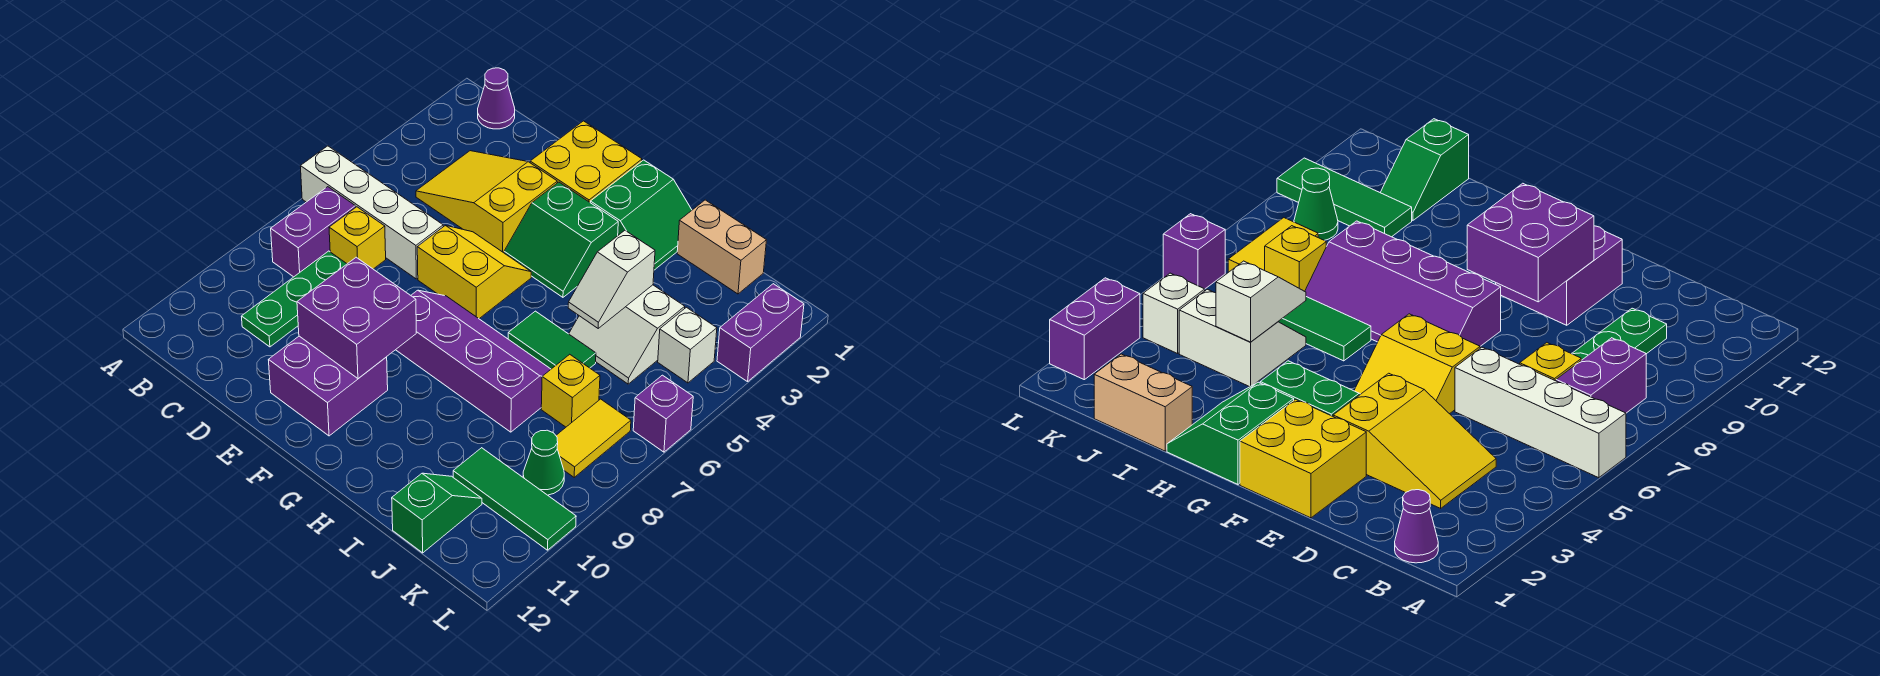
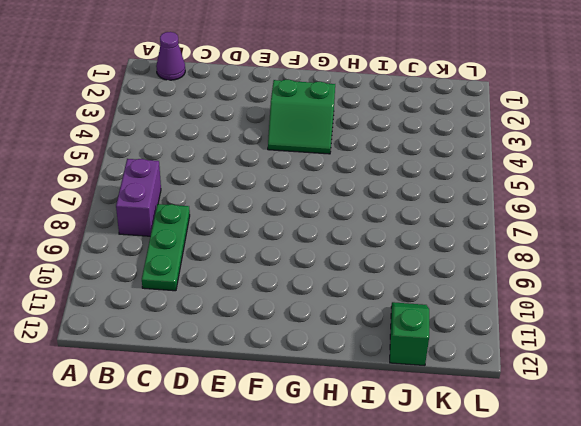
none -> white brick A6:D6 level 1
none -> yellow slope C3:E4 level 1 top E
none -> yellow brick C7 level 1

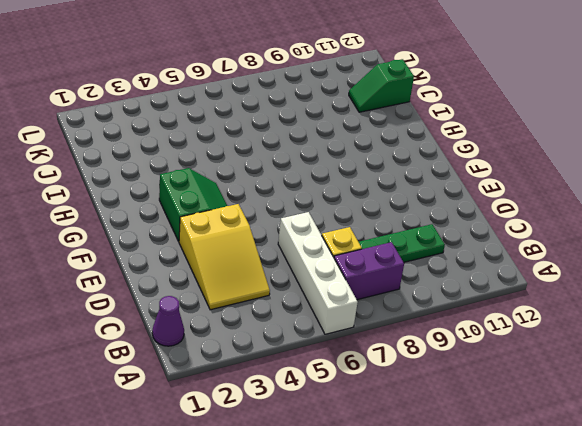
none -> yellow brick E1:F2 level 1
none -> yellow slope E5:F6 level 1 top 6
none -> purple brick E10:F11 level 1

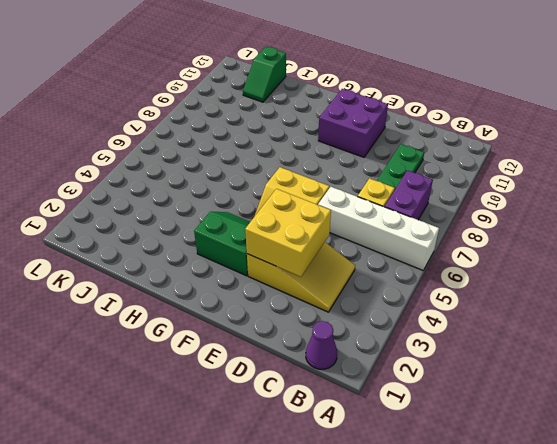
yellow brick D3:E4 level 2 -> yellow brick E1:F2 level 1
none -> purple slope F7:I8 level 1 top 8
none -> green slope G1:H2 level 1 top G
none -> green tile H6:I6 level 1

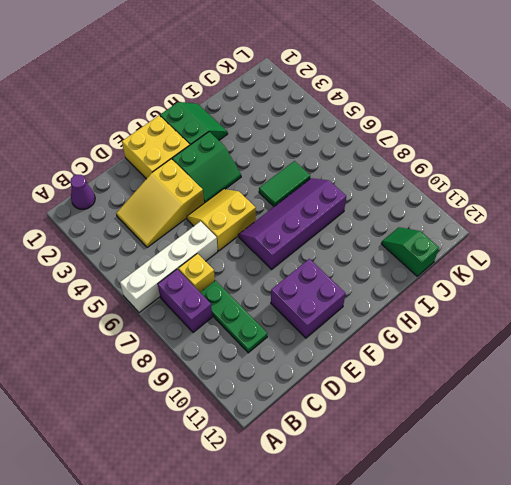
none -> tan brick I1:J1 level 1
none -> white slope I4:J5 level 1 top 4
none -> yellow brick J7 level 1

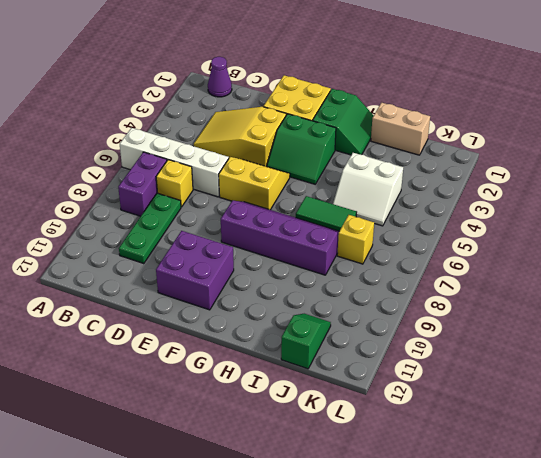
none -> green tile J10:L10 level 1
none -> white brick K4 level 1
none -> yellow tile K7:K8 level 1

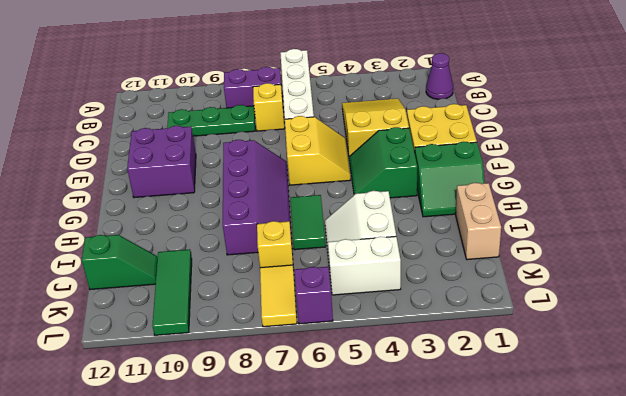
white brick K4:K5 level 1 -> white brick K4 level 1
yellow tile K7:L7 level 1 -> yellow tile K7:K8 level 1
none -> green cone K9 level 1
none -> purple brick L2:L3 level 1
none -> purple brick E9:F10 level 2

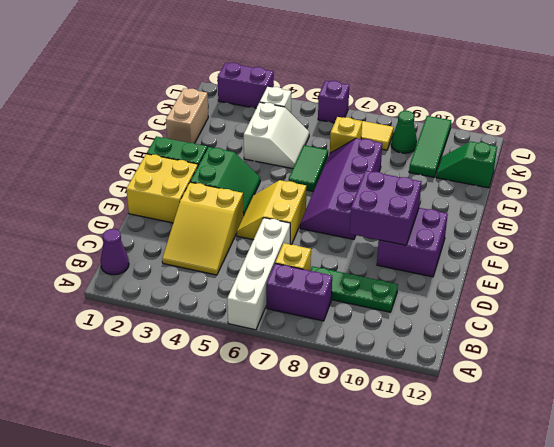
none -> white slope I4:I5 level 2 top 4

